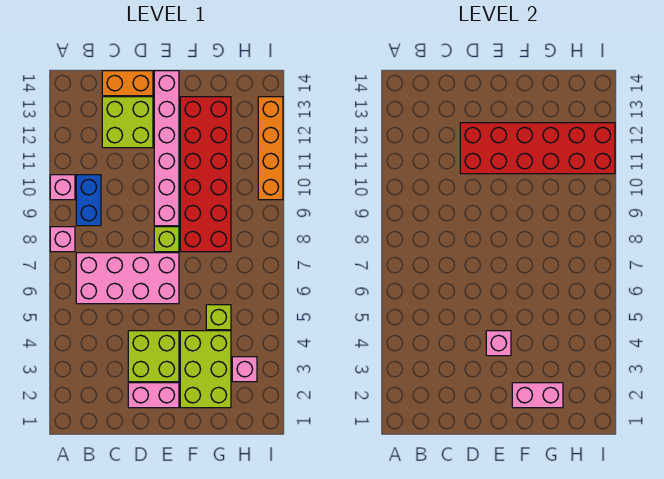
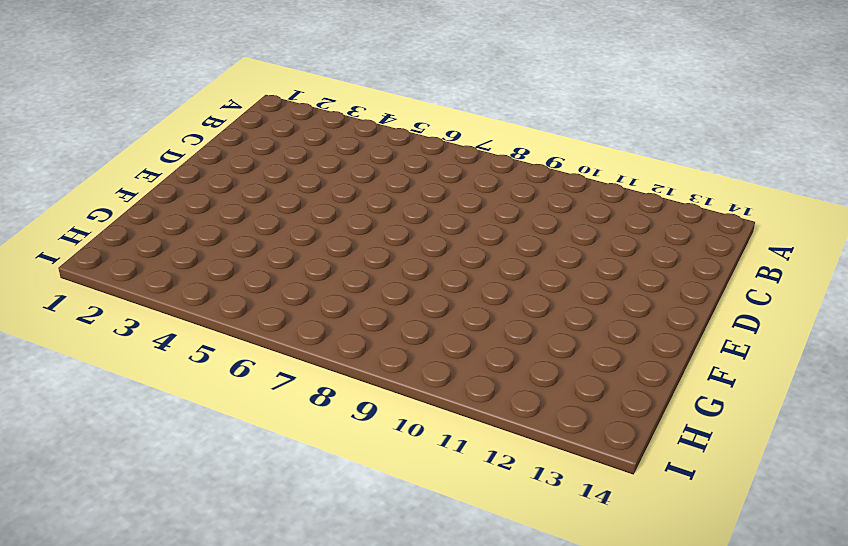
none -> pink brick A8 level 1
none -> pink brick A10 level 1
none -> pink brick B6:E7 level 1

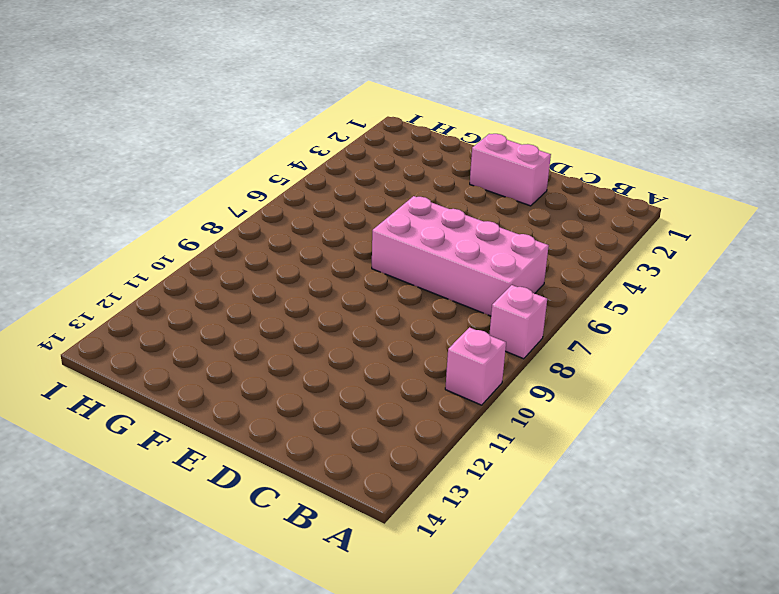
none -> blue brick B9:B10 level 1
none -> lime brick C12:D13 level 1
none -> orange brick C14:D14 level 1

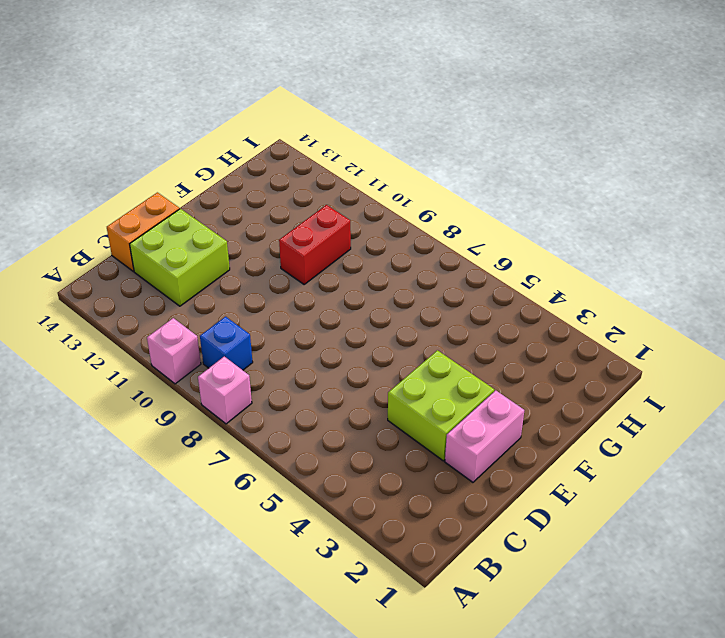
blue brick B9 level 1 -> blue brick B9:B10 level 1
red brick F10:G10 level 1 -> red brick F8:G13 level 1
none -> pink brick B6:E7 level 1
none -> lime brick E8 level 1
none -> pink brick E9:E14 level 1

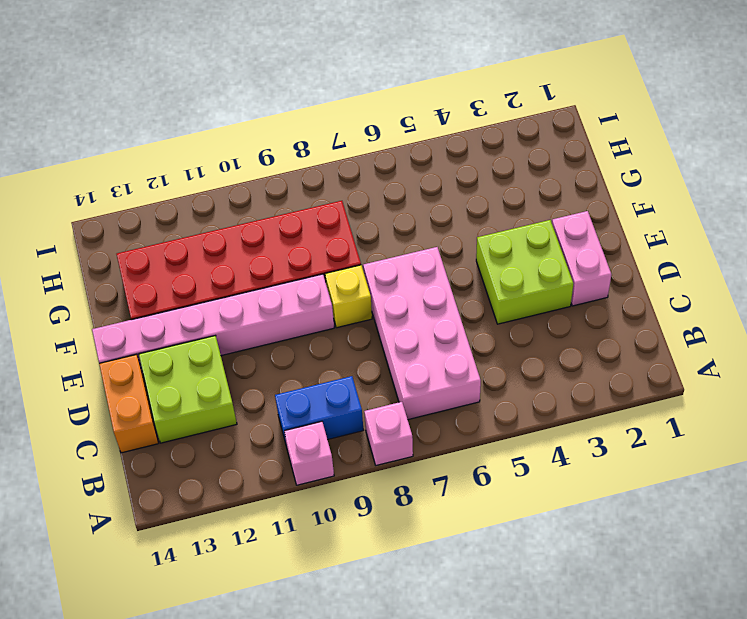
yellow brick E8 level 1 -> lime brick E8 level 1
none -> lime brick F2:G4 level 1
none -> lime brick G5 level 1
none -> pink brick H3 level 1

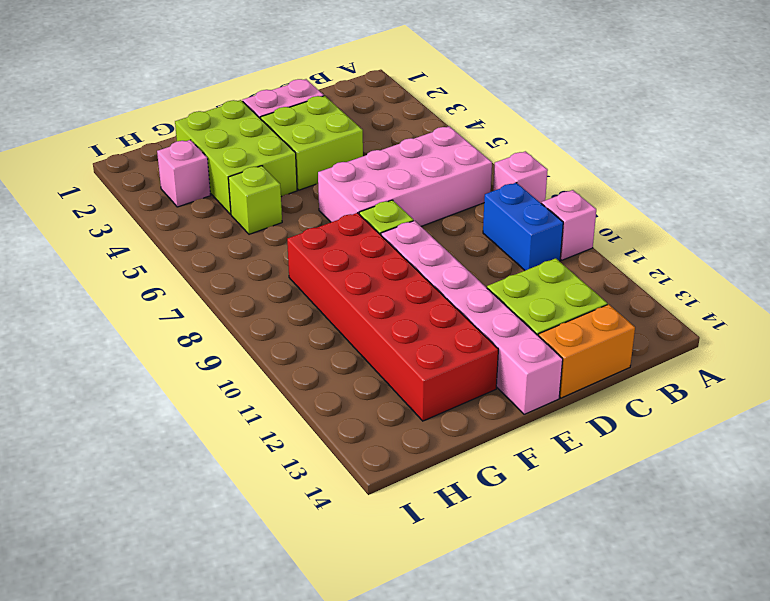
none -> orange brick I10:I13 level 1
none -> red brick D11:I12 level 2
none -> pink brick E4 level 2

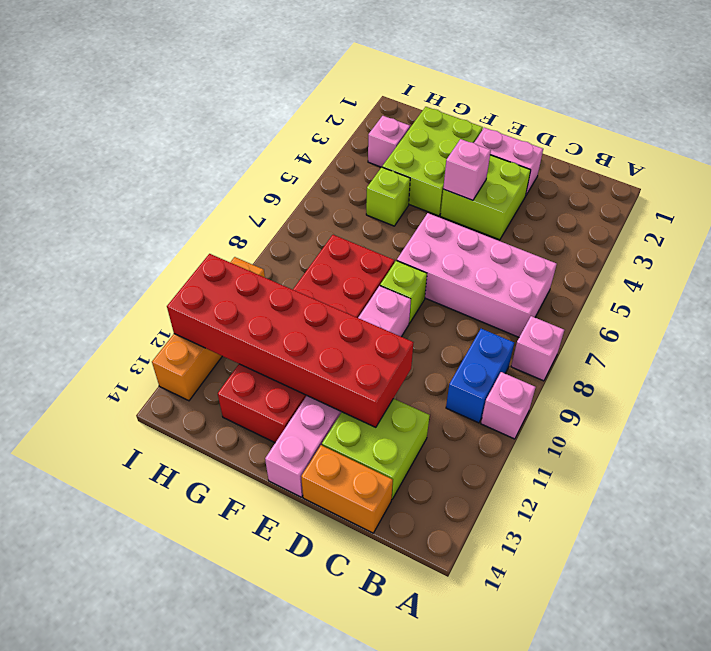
none -> pink brick F2:G2 level 2

